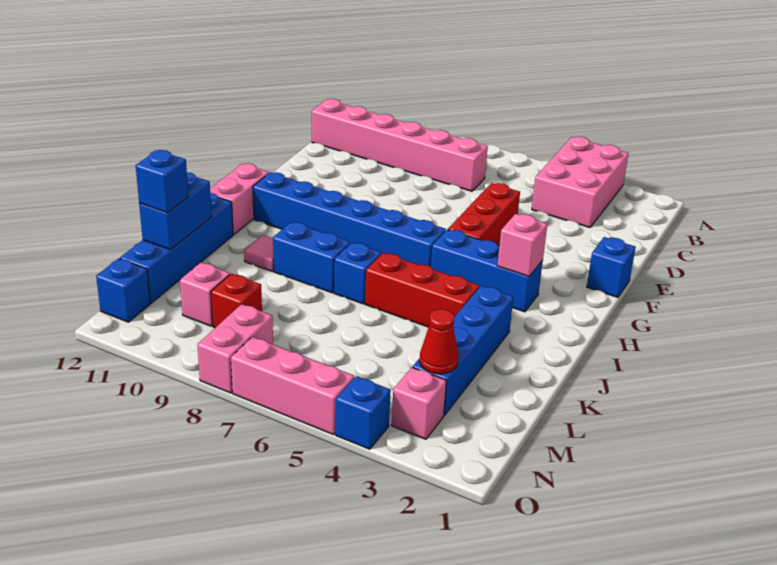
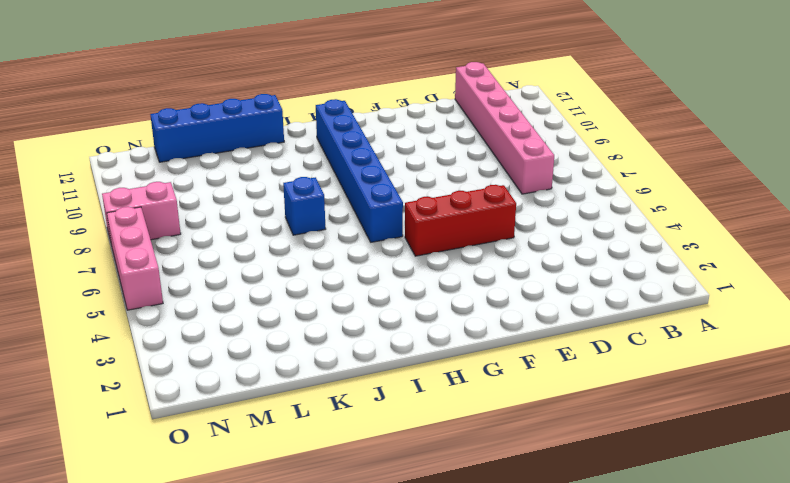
none -> pink brick A3:C4 level 1
none -> blue brick F1 level 1
none -> blue brick H3:H5 level 1

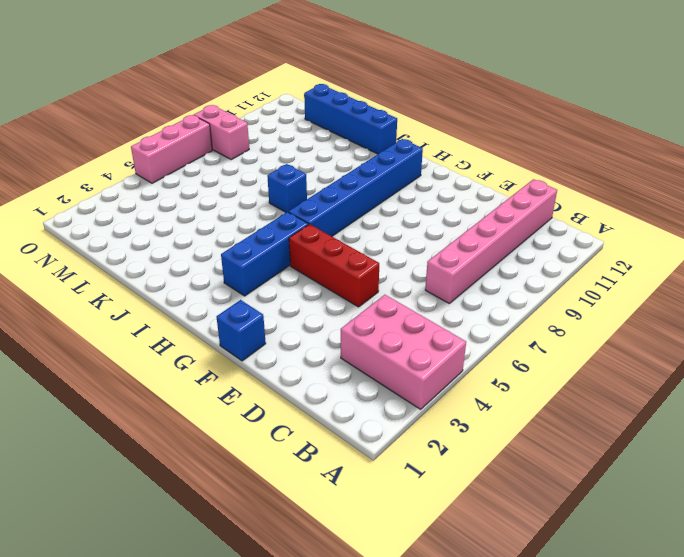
none -> pink brick H12:I12 level 1
none -> blue brick J3:M3 level 1
none -> red brick J4:J6 level 1

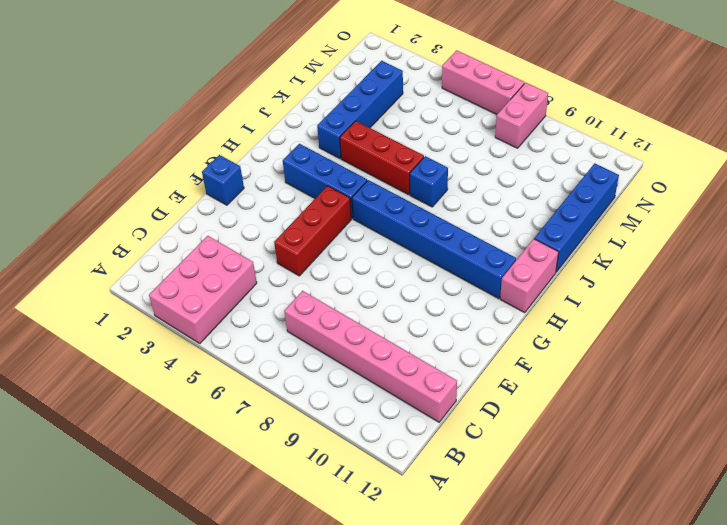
none -> blue brick J8:J9 level 1
none -> pink tile J10 level 1
none -> red brick M9 level 1

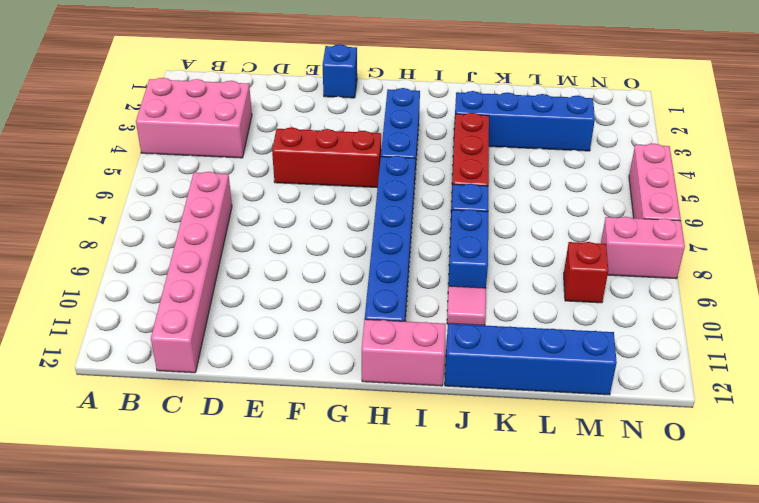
none -> pink brick M10 level 1
none -> pink brick N3 level 1
none -> blue brick N12 level 1

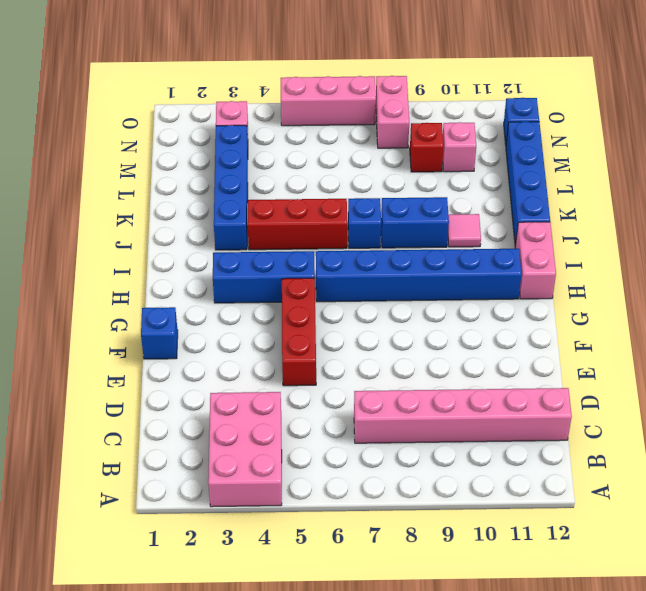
none -> blue brick O4 level 1
none -> pink brick H3 level 2
none -> blue brick K12:L12 level 2

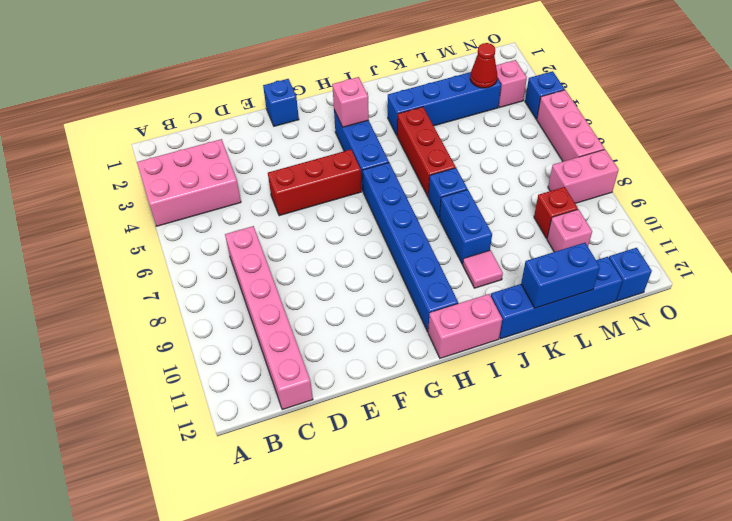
none -> blue brick L12 level 3

